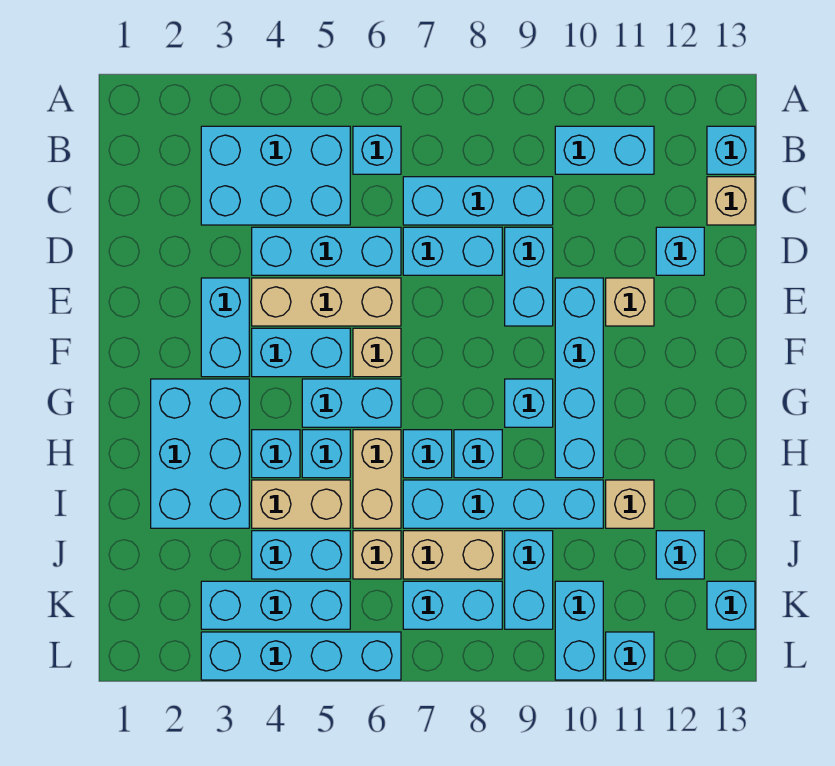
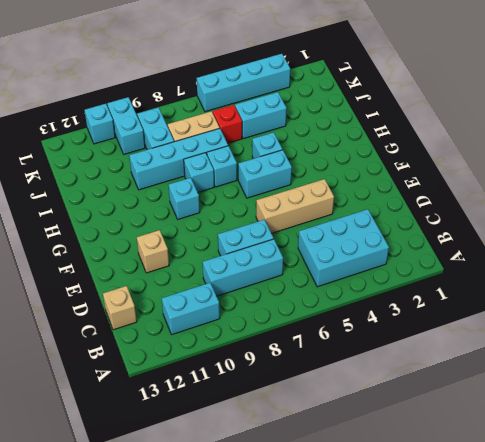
red brick J6 level 1 -> tan brick J6 level 1
none -> cyan brick B6 level 1
none -> cyan brick B13 level 1
none -> cyan brick D4:D6 level 1
none -> cyan brick D9:E9 level 1

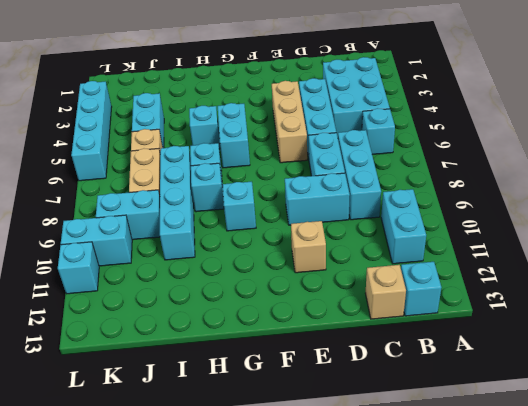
none -> cyan brick D12 level 1
none -> cyan brick E3:F3 level 1
none -> cyan brick E10:H10 level 1
none -> cyan brick F4:F5 level 1

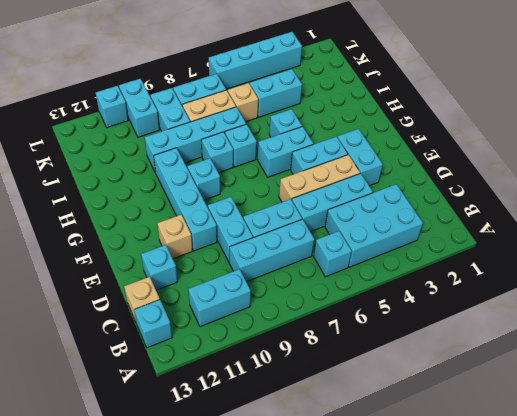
none -> tan brick F6 level 1
none -> cyan brick G2:I3 level 1
none -> cyan brick H4 level 1
none -> tan brick H6:I6 level 1

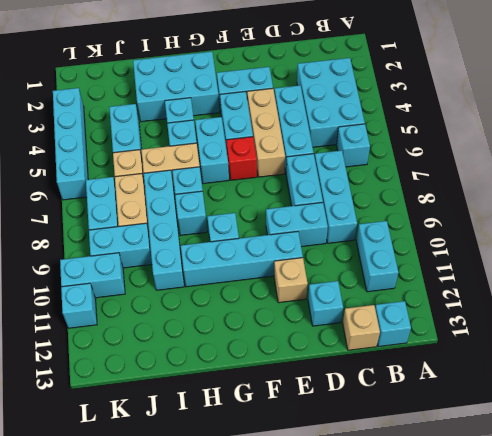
red brick F6 level 1 -> tan brick F6 level 1
none -> tan brick I4:I5 level 1
none -> tan brick I11 level 1
none -> cyan brick J12 level 1
none -> cyan brick K3:K5 level 1

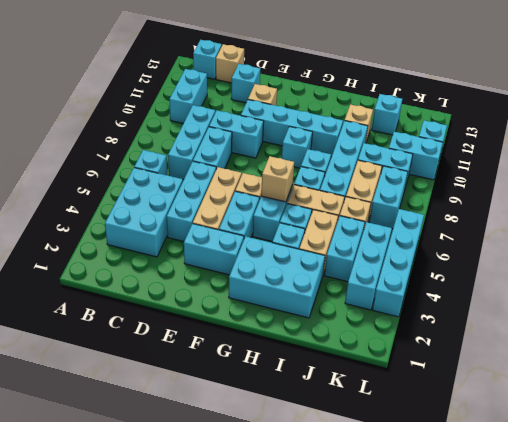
tan brick G6 level 2 -> none
none -> cyan brick K13 level 1

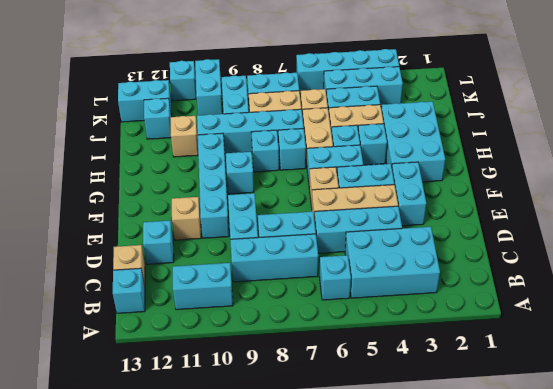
cyan brick K12:K13 level 1 -> cyan brick K13 level 1

